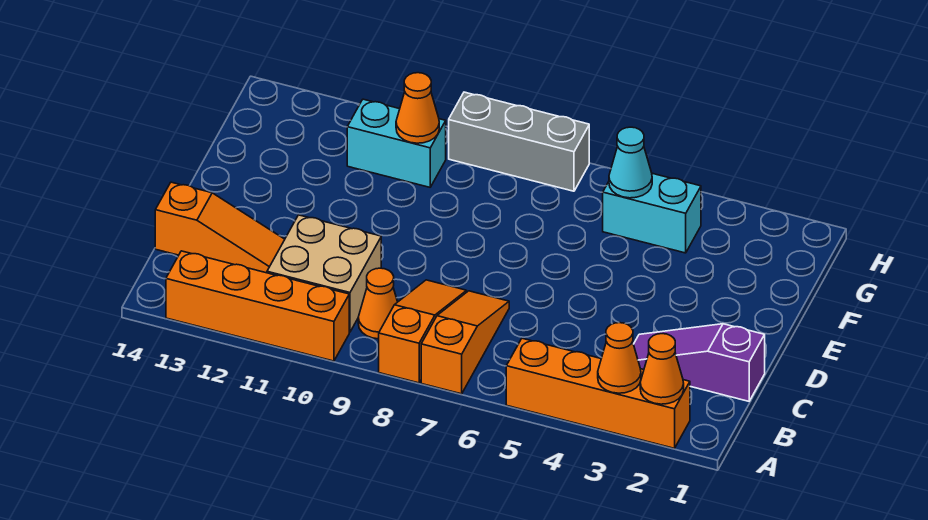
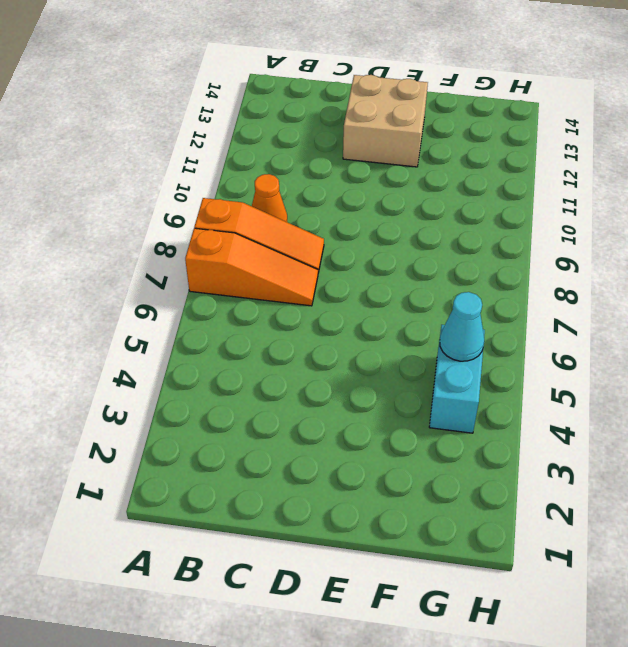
tan brick D12:E13 level 1 -> tan brick B10:C11 level 1
none -> orange brick A2:A5 level 1
none -> orange brick A10:A13 level 1
none -> purple slope C1:C3 level 1 top 1

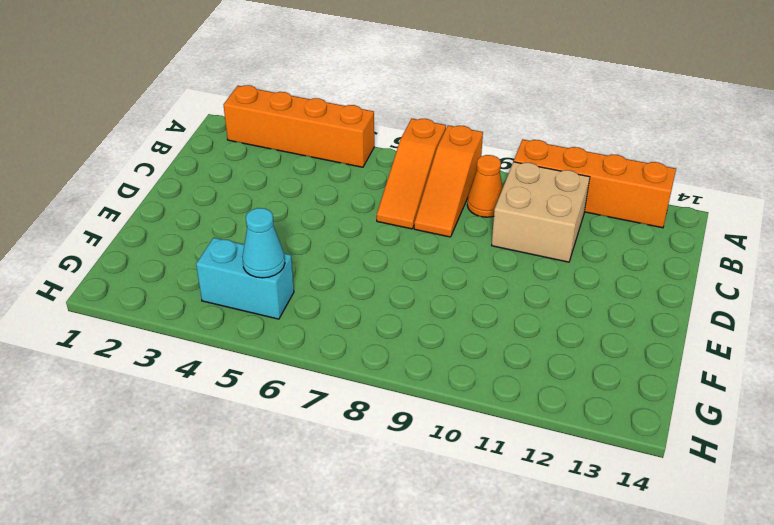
none -> purple slope C1:C3 level 1 top 1
none -> orange slope C12:C14 level 1 top 14
none -> cyan brick G10:G11 level 1

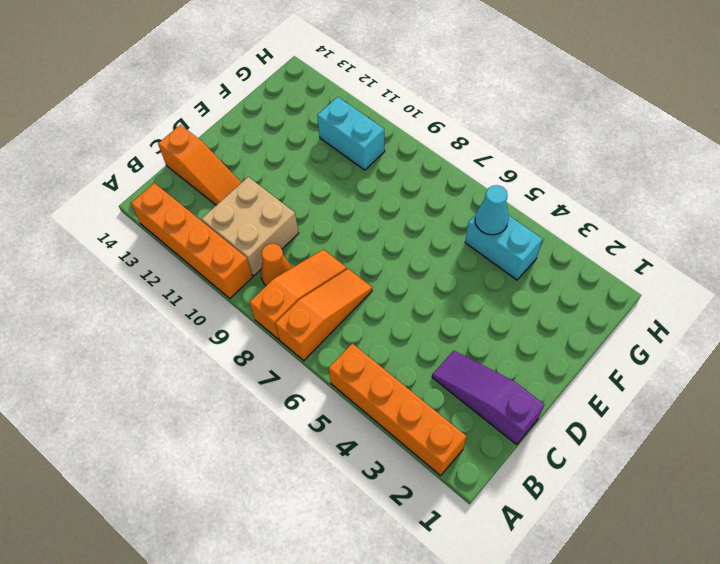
none -> grey brick H7:H9 level 1
none -> orange cone A2 level 2
none -> orange cone A3 level 2

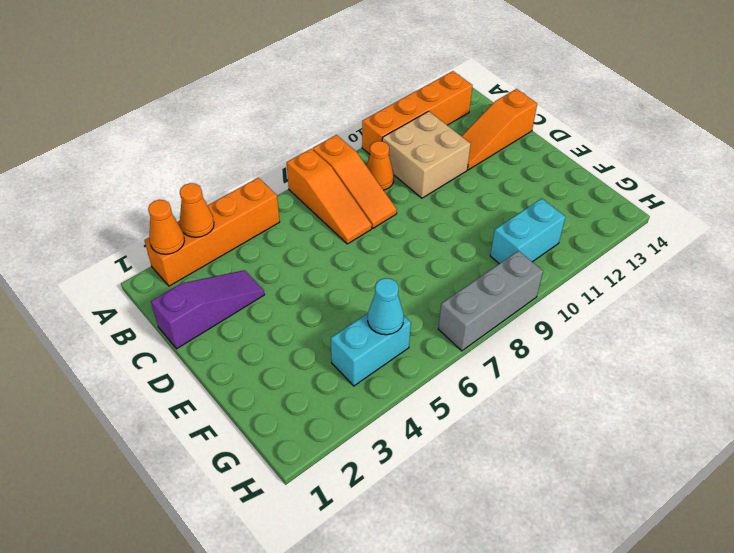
none -> orange cone G10 level 2

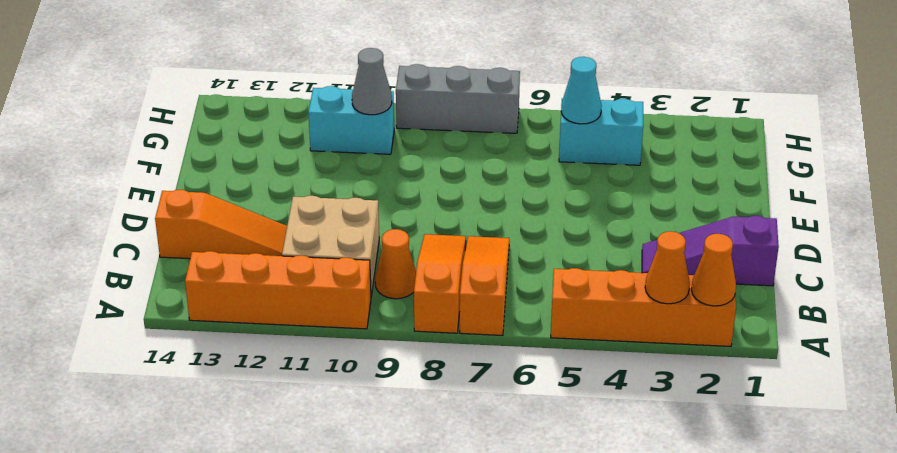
grey cone G10 level 2 -> orange cone G10 level 2

